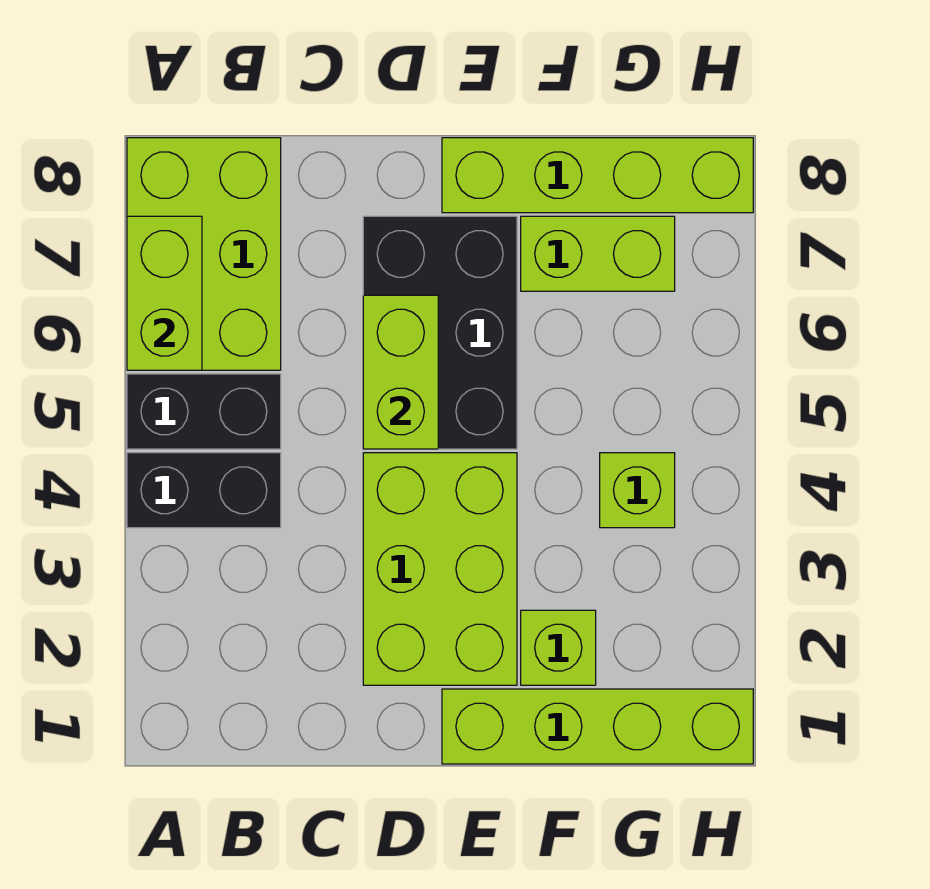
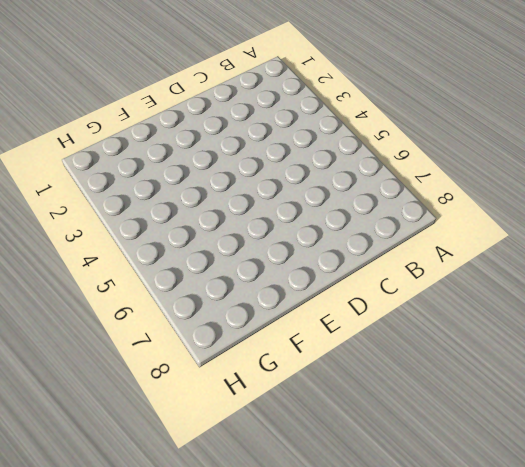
none -> black brick A4:B4 level 1
none -> black brick A5:B5 level 1
none -> lime brick A6:B8 level 1

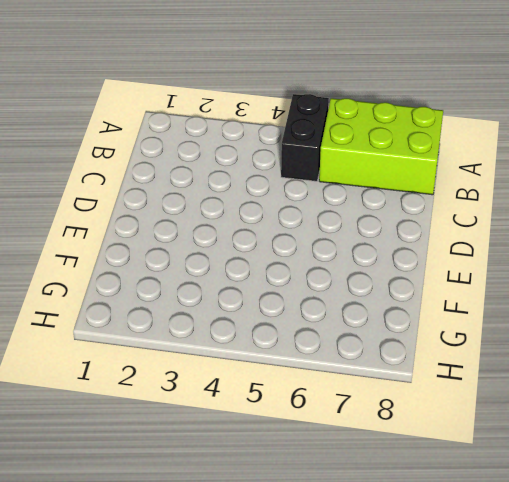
none -> black brick A4:B4 level 1
none -> lime brick D2:E4 level 1
none -> black brick D5:E7 level 1

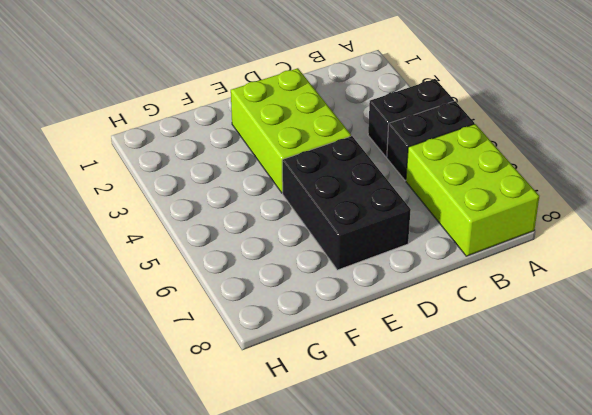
none -> lime brick E1:H1 level 1
none -> lime brick E8:H8 level 1
none -> lime brick F2 level 1

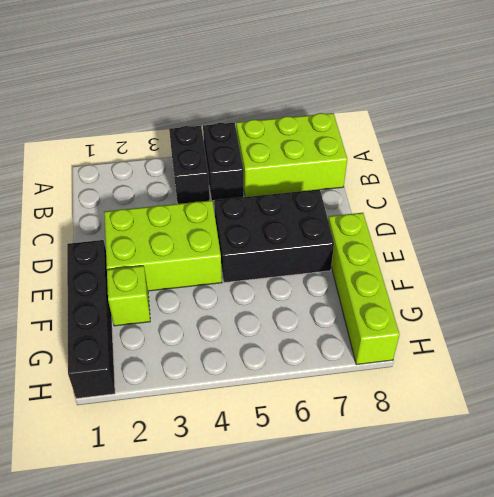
black brick E1:H1 level 1 -> lime brick E1:H1 level 1
none -> lime brick F7:G7 level 1
none -> lime brick G4 level 1
none -> lime brick A6:A7 level 2

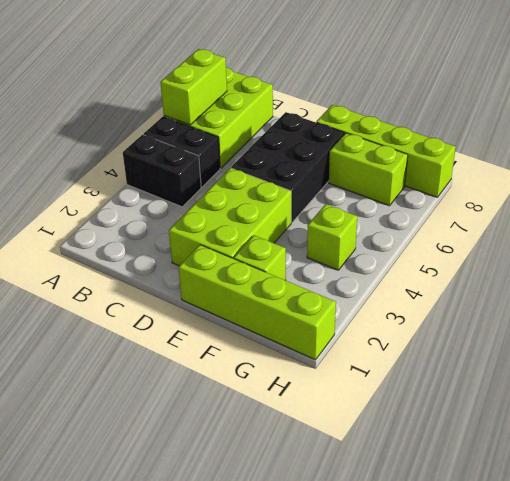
none -> lime brick D5:D6 level 2

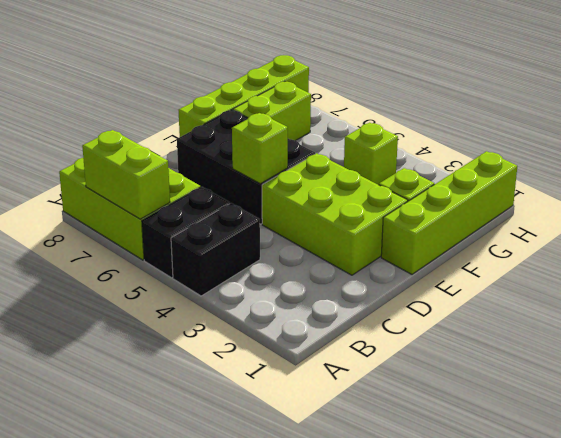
lime brick D5 level 2 -> lime brick D5:D6 level 2

